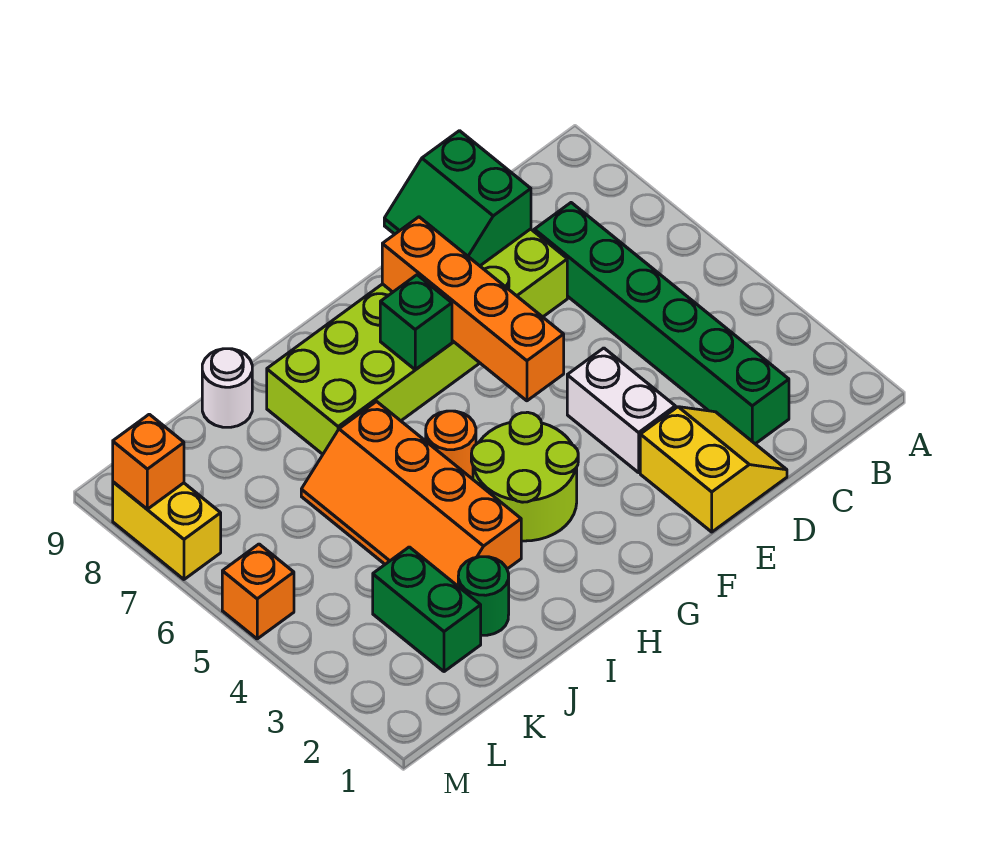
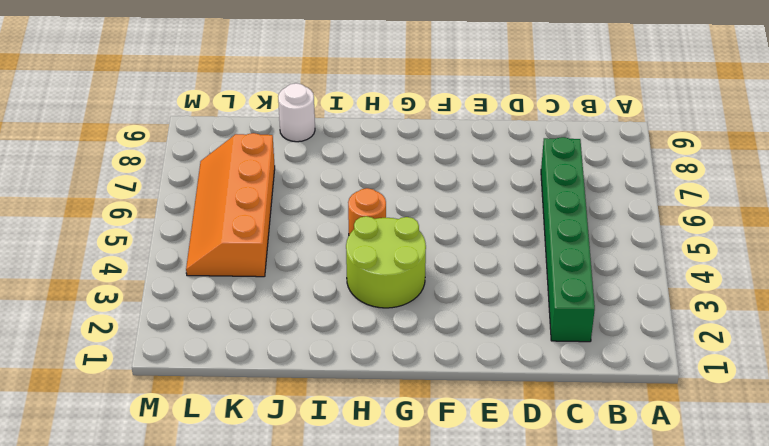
orange slope K4:L7 level 1 top K -> orange slope I3:J6 level 1 top I
none -> yellow slope D1:E2 level 1 top E
none -> lime brick D7:I8 level 1
none -> white brick E3:E4 level 1

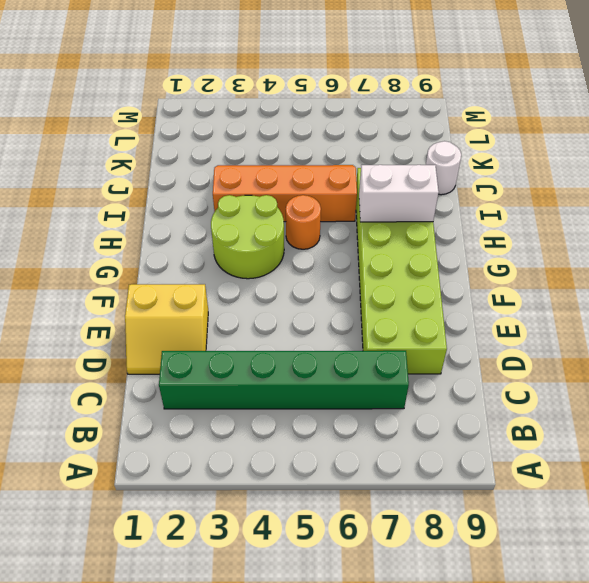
white brick H7:H8 level 2 -> white brick E3:E4 level 1
none -> green round brick J2 level 1
none -> green brick K2:K3 level 1
none -> orange brick M5 level 1

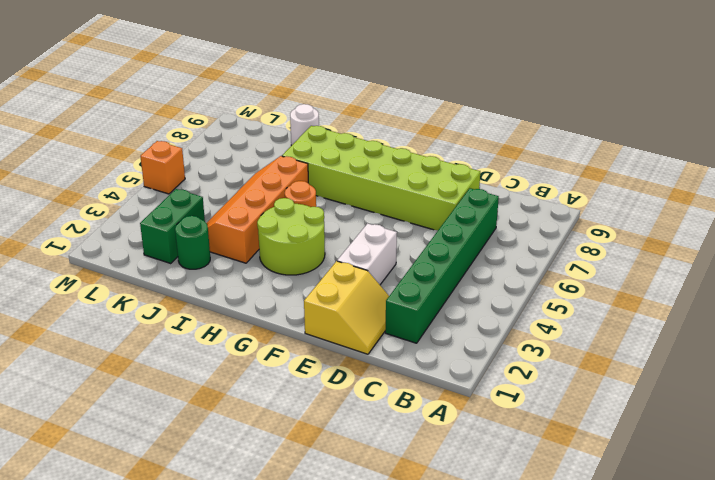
none -> yellow brick M7:M8 level 1
none -> green slope D8:E9 level 2 top D
none -> orange brick F5:F8 level 2

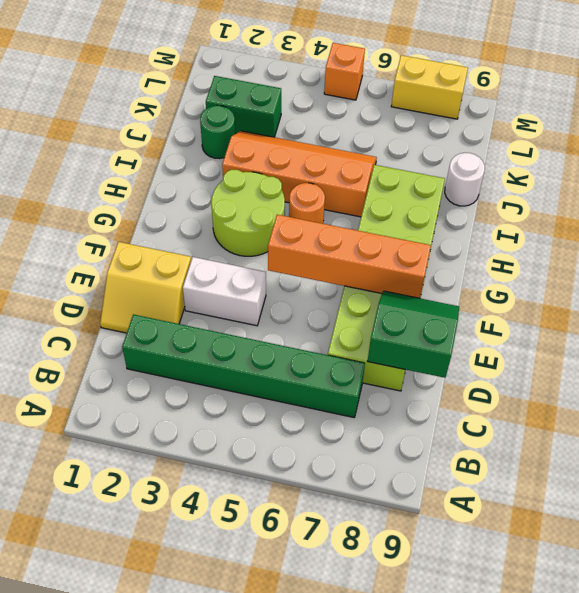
none -> green brick G7 level 2
none -> orange brick M8 level 2

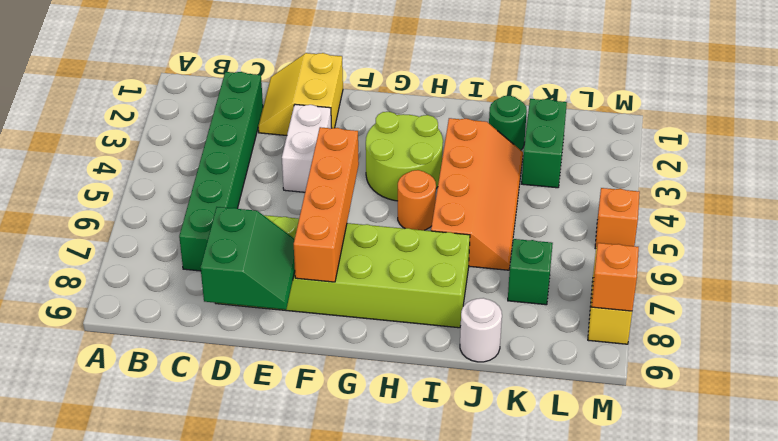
green brick K7 level 1 -> green brick G7 level 2

